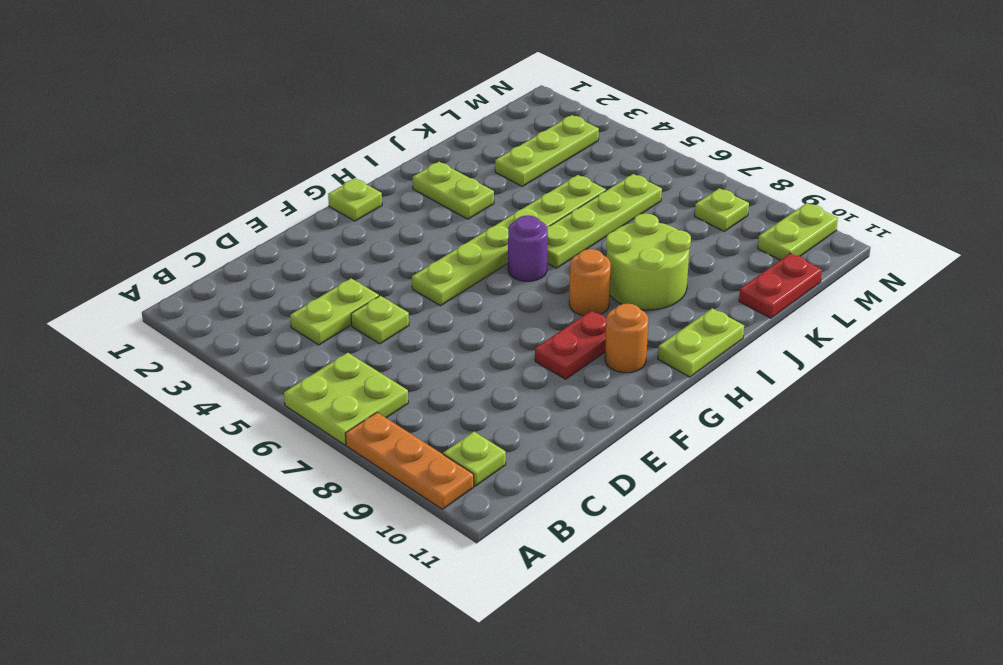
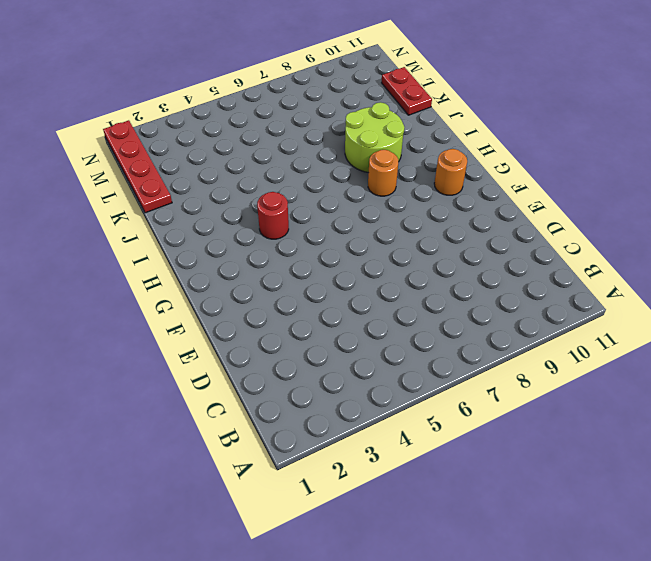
red round brick H4 level 1 -> none
red plate K1:N1 level 1 -> none
none -> lime plate A6:B7 level 1
none -> orange plate A8:A10 level 1
none -> lime plate B10 level 1

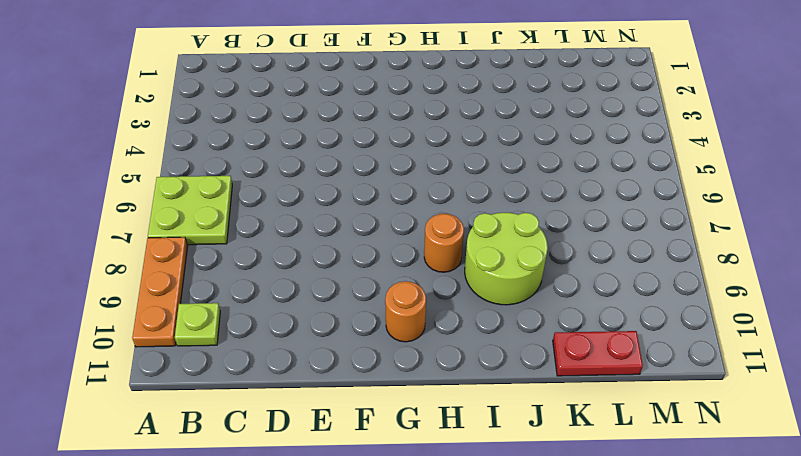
none -> lime plate C4:D4 level 1
none -> lime plate D5 level 1
none -> lime plate F5:K5 level 1

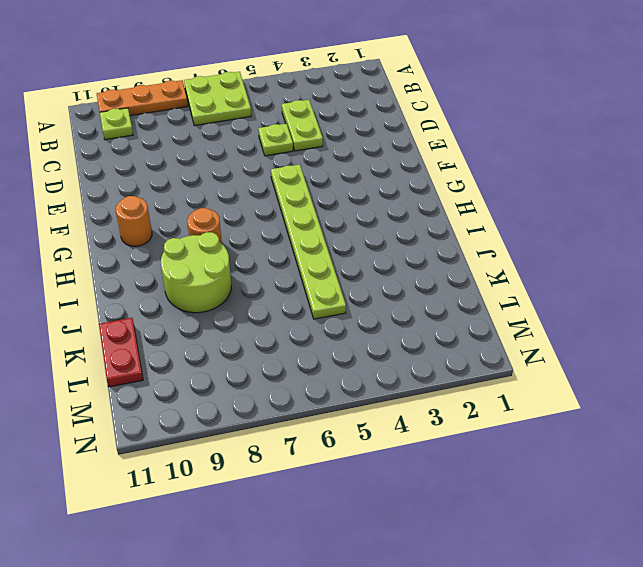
none -> red plate F9:G9 level 1
none -> lime plate G1 level 1
none -> purple round brick H6 level 1

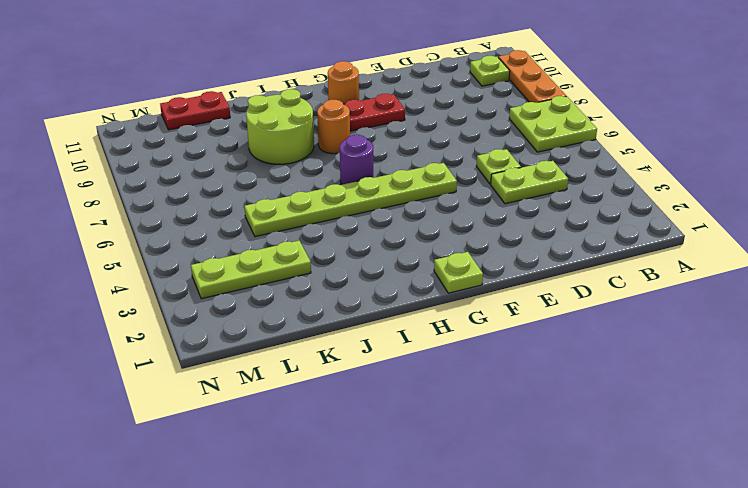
none -> lime plate H11:I11 level 1
none -> lime plate I2:I3 level 1
none -> lime plate I6:L6 level 1

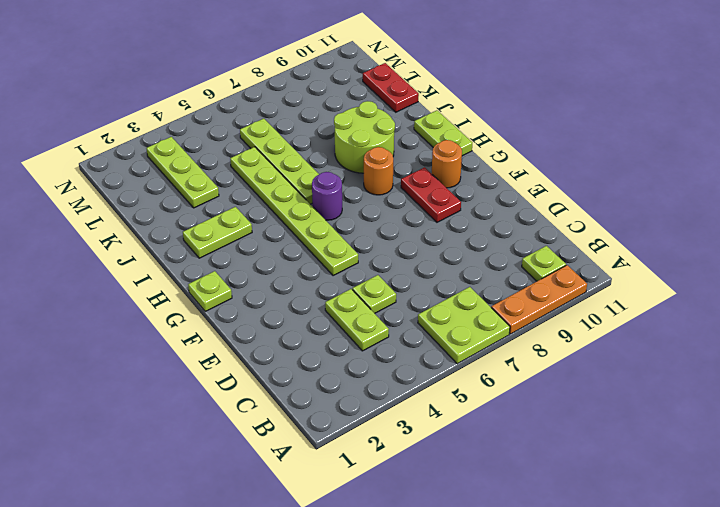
none -> lime plate M8 level 1
none -> lime plate M10:N10 level 1

